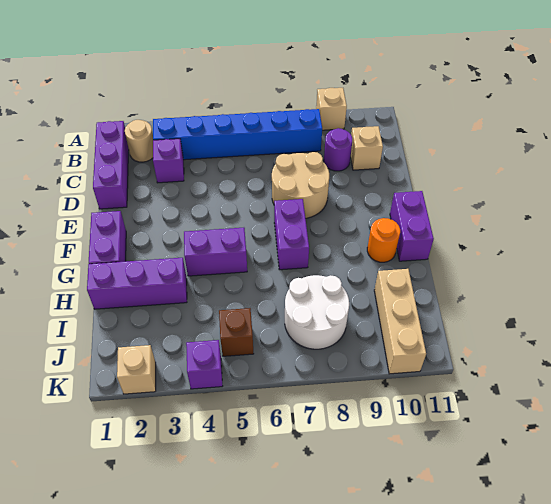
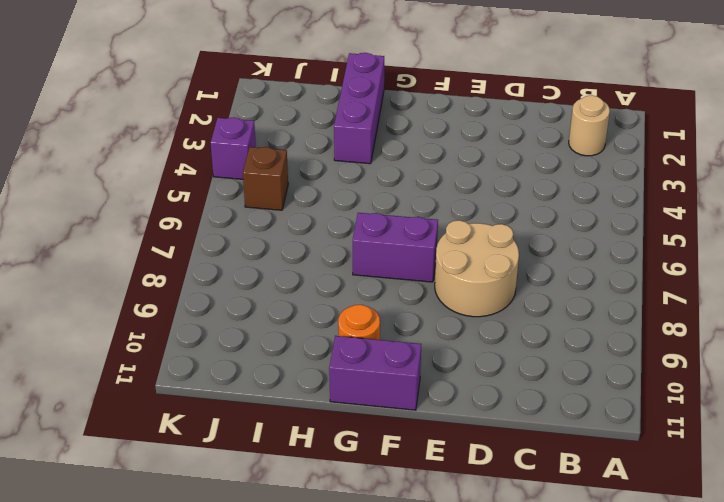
none -> tan brick A9 level 1
none -> purple brick B1:D1 level 1
none -> blue brick B3:B8 level 1

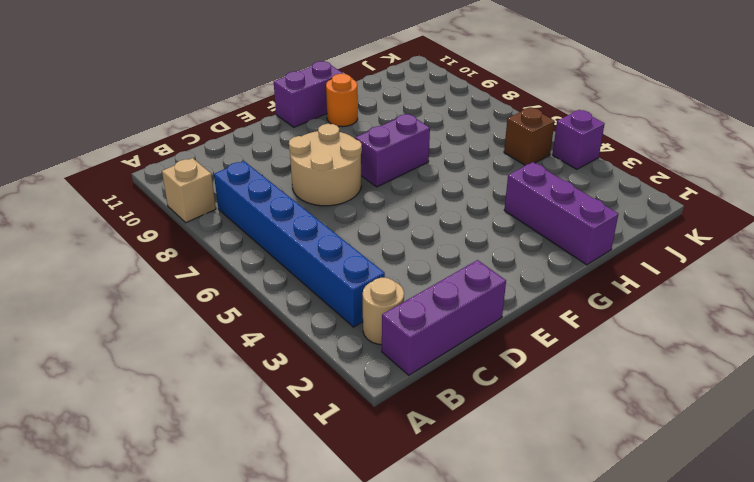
none -> purple brick C3 level 1
none -> purple round brick C9 level 1
none -> tan brick C10 level 1

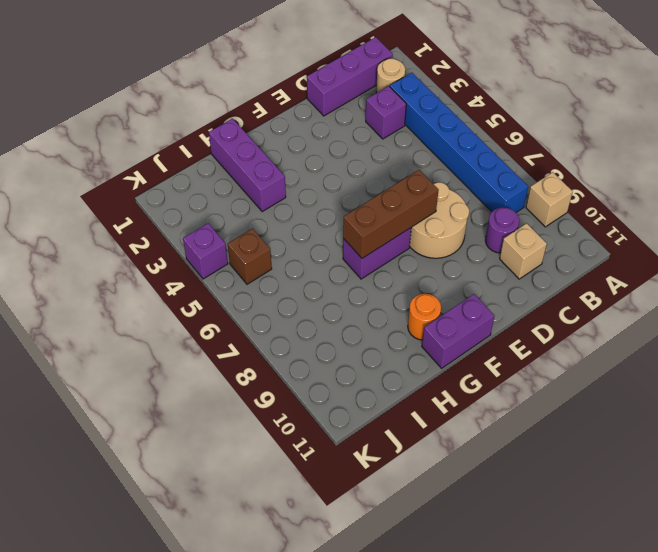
brown brick E7:G7 level 2 -> none
none -> purple brick F1:G1 level 1
none -> purple brick G4:G5 level 1
none -> white round brick I7:J8 level 1

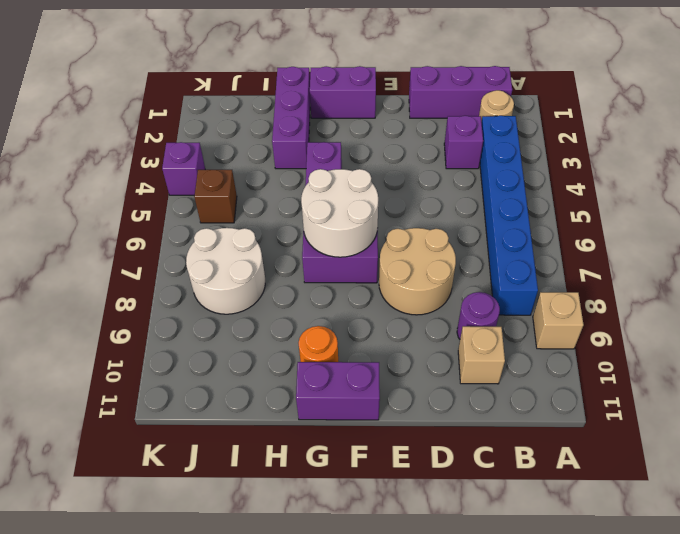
white round brick F6:G7 level 2 -> none
none -> tan brick I10:K10 level 1
none -> tan brick K2 level 1

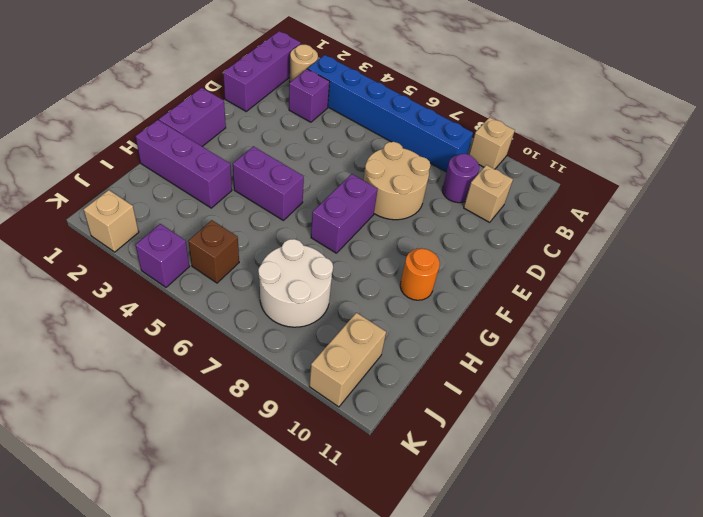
tan brick J10:K10 level 1 -> tan brick I10:K10 level 1
none -> purple brick F11:G11 level 1

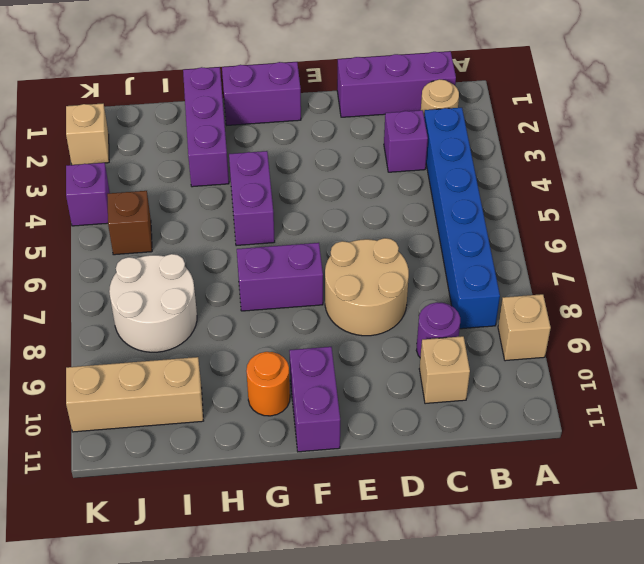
purple brick F10:F11 level 1 -> purple brick F11:G11 level 1

